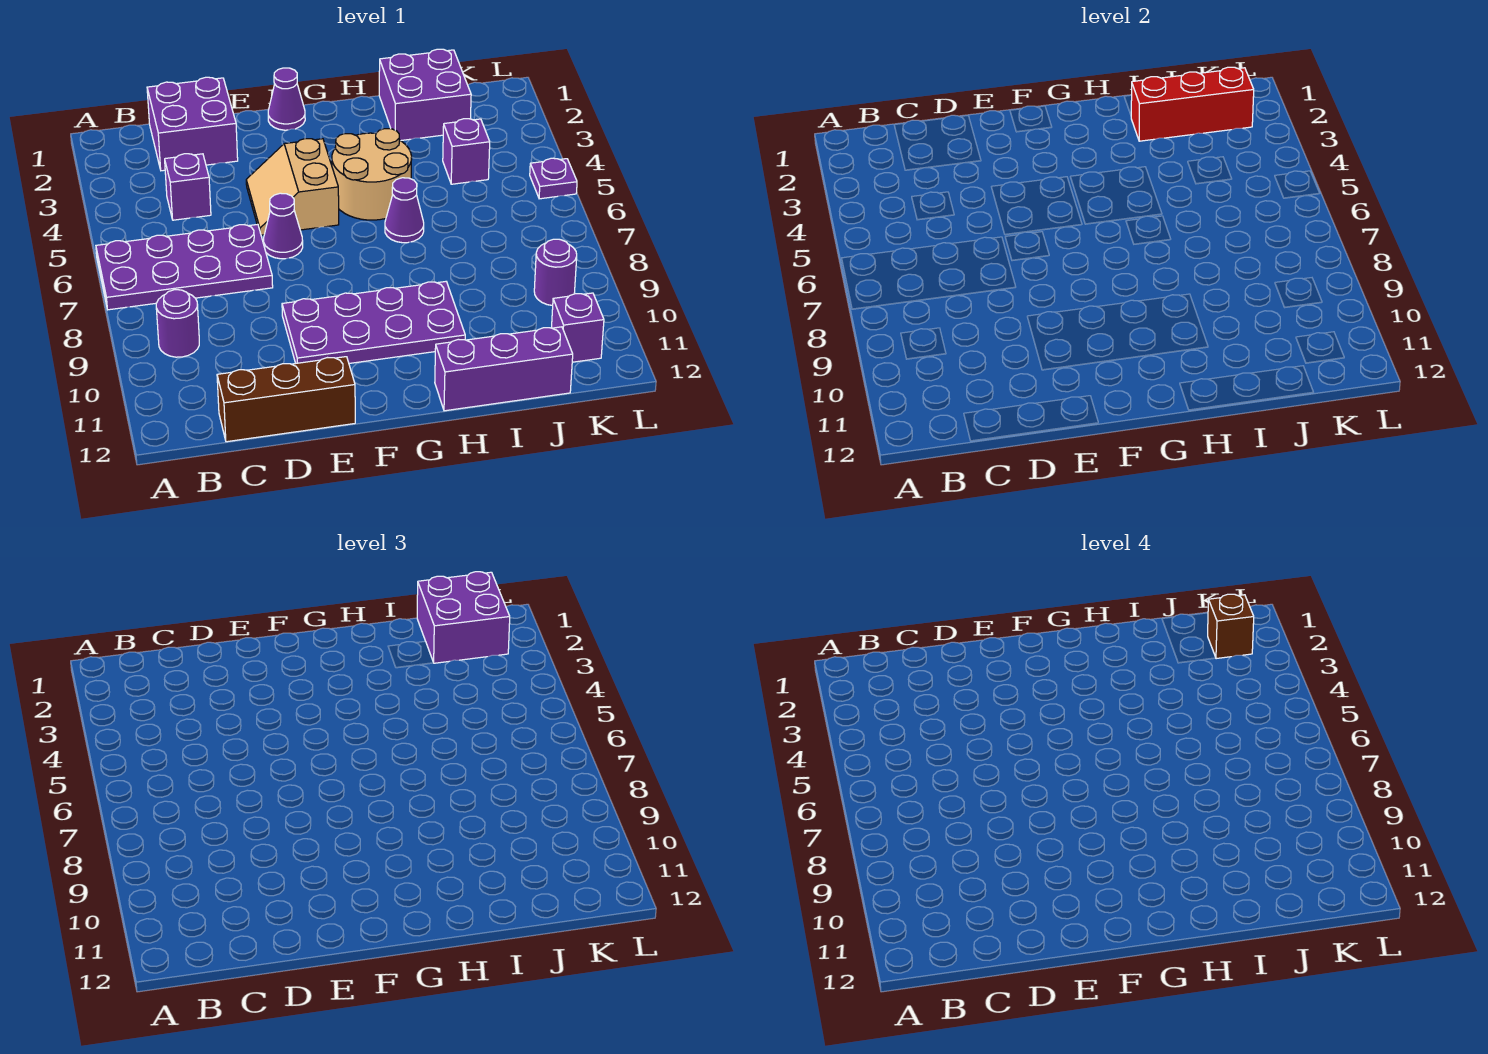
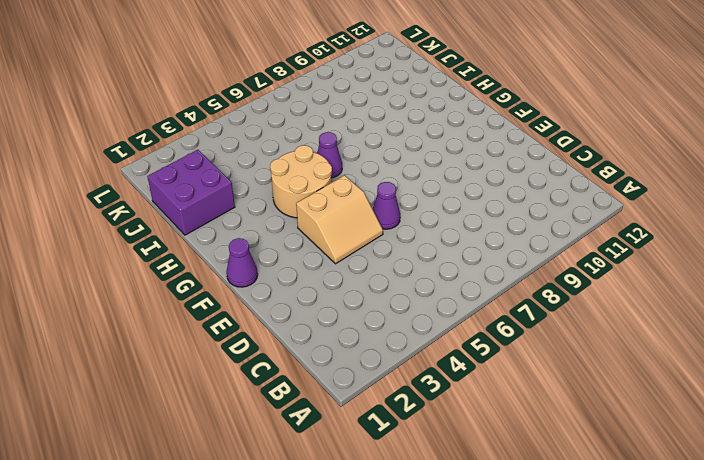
none -> purple plate A6:D7 level 1
none -> purple round brick B9 level 1
none -> purple brick C1:D2 level 1

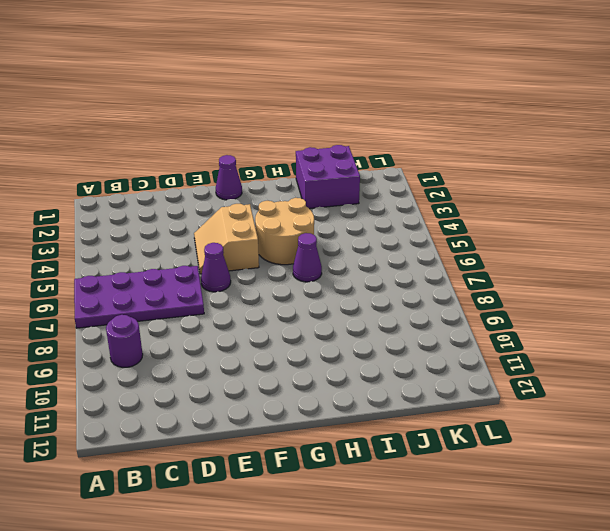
none -> purple brick C1:D2 level 1
none -> purple brick C4 level 1
none -> brown brick C12:E12 level 1

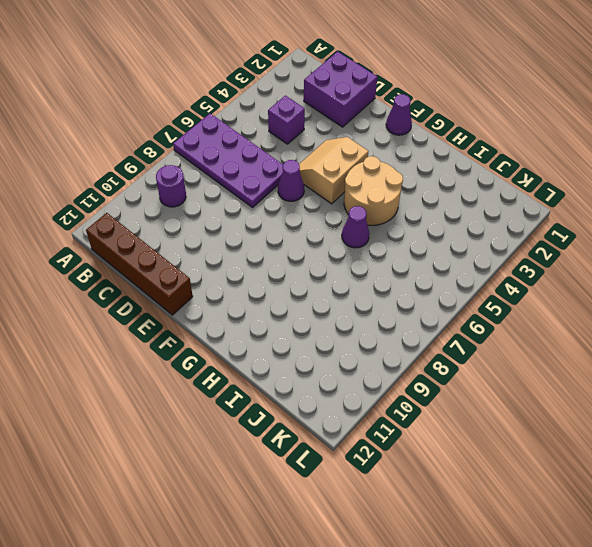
brown brick B12:E12 level 1 -> brown brick C12:E12 level 1
none -> purple plate E9:H10 level 1
none -> purple brick H12:J12 level 1
none -> purple brick I1:J2 level 1

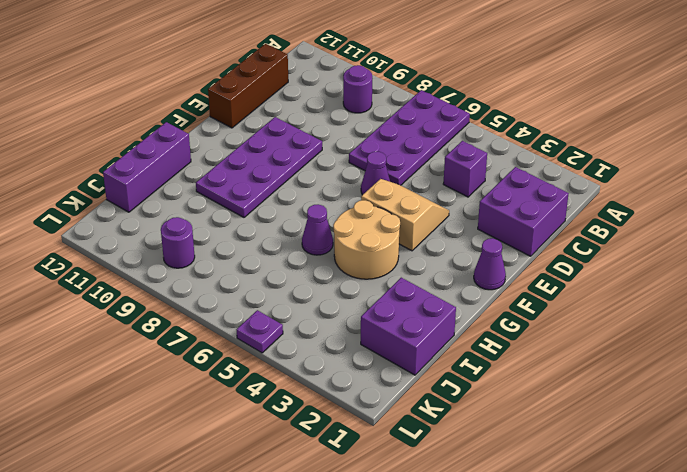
none -> purple brick J4 level 1
none -> purple brick K11 level 1
none -> red brick I2:K2 level 2

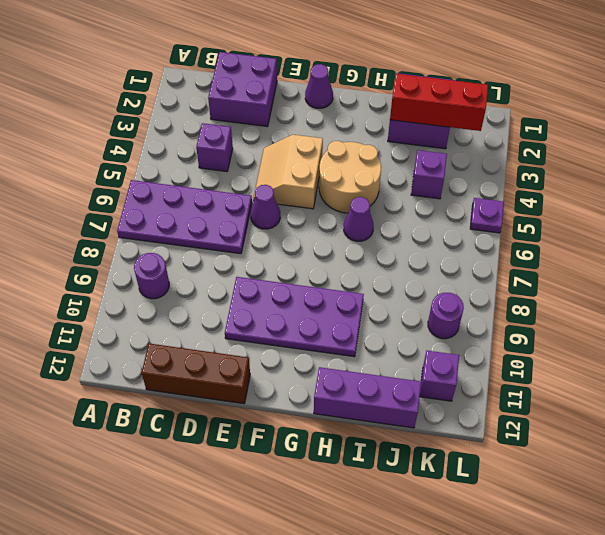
none -> purple brick J1:K2 level 3
none -> brown brick K2 level 4

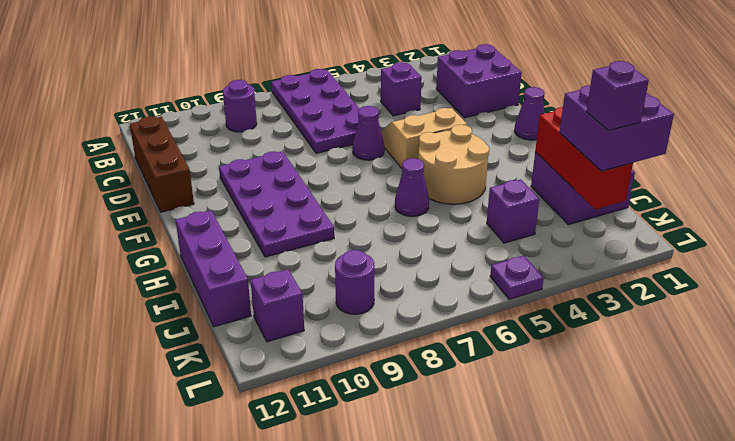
purple brick K2 level 4 -> brown brick K2 level 4

